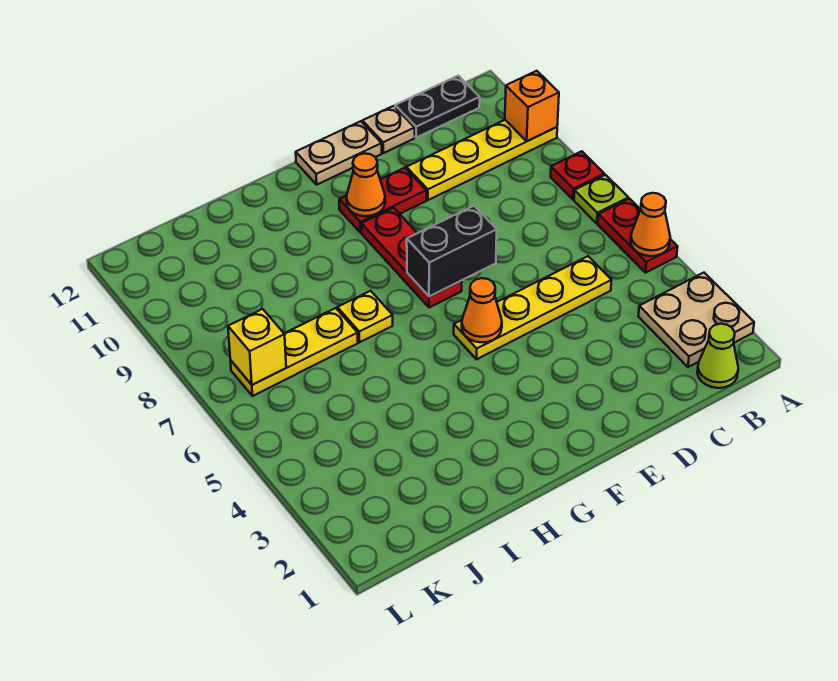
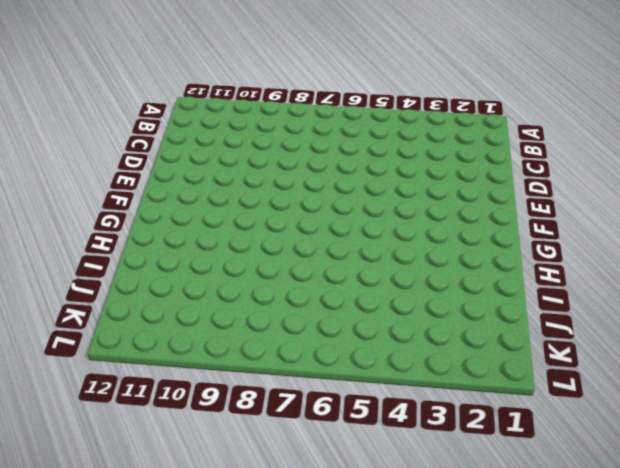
none -> tan plate A2:B3 level 1
none -> red plate A5:A6 level 1
none -> lime plate A7 level 1

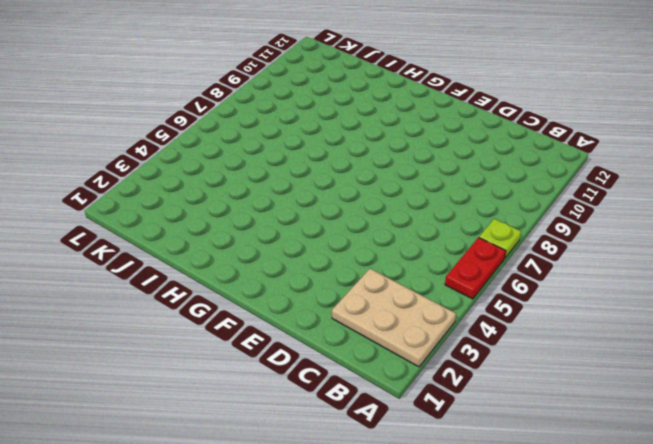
tan plate A2:C3 level 1 -> tan plate A2:B3 level 1
none -> red plate A8 level 1
none -> yellow plate A10:D10 level 1
none -> lime cone B1 level 1

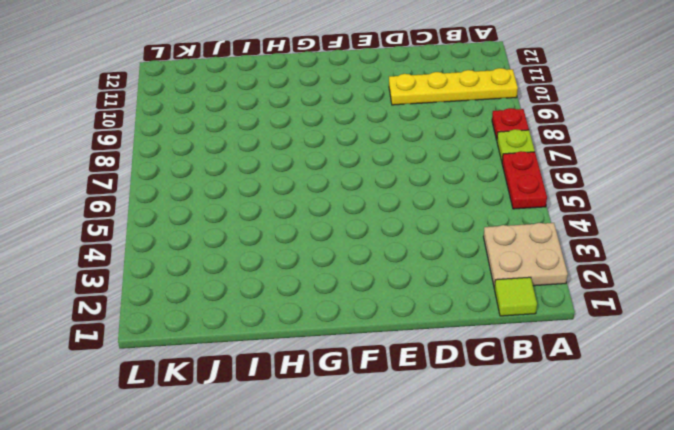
lime tile B1 level 1 -> lime cone B1 level 1
none -> black plate B12:C12 level 1
none -> yellow plate C5:F5 level 1
none -> tan plate D12 level 1

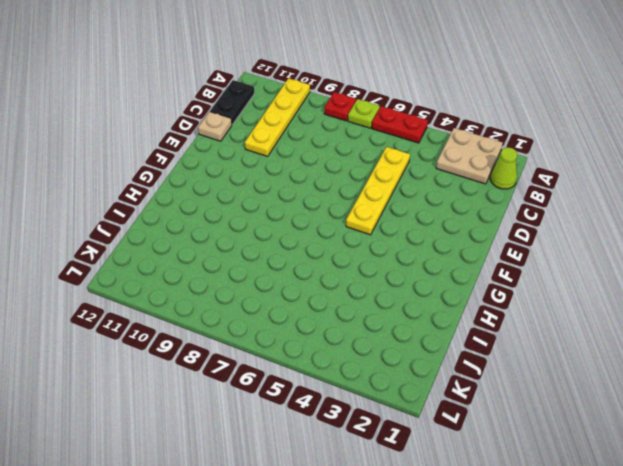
none -> red plate E10:F10 level 1
none -> tan plate E12:F12 level 1
none -> red plate F7:F9 level 1

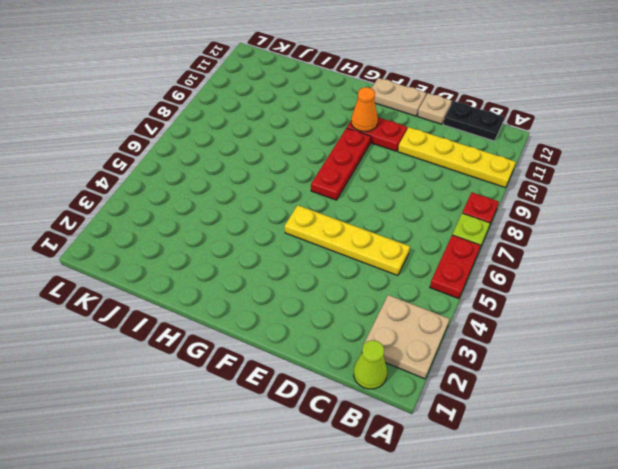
none -> yellow plate H7 level 1
none -> yellow plate I7:K7 level 1
none -> orange cone A5 level 2

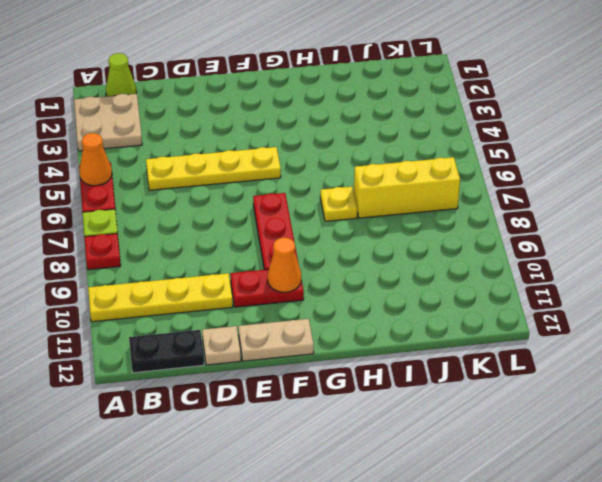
yellow brick I7:K7 level 1 -> yellow plate I7:K7 level 1
none -> orange brick A10 level 2
none -> black brick E7:F7 level 2
none -> orange cone F5 level 2

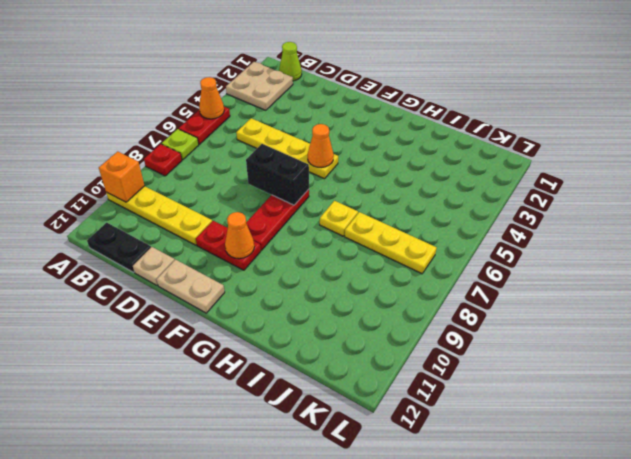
none -> yellow brick K7 level 2

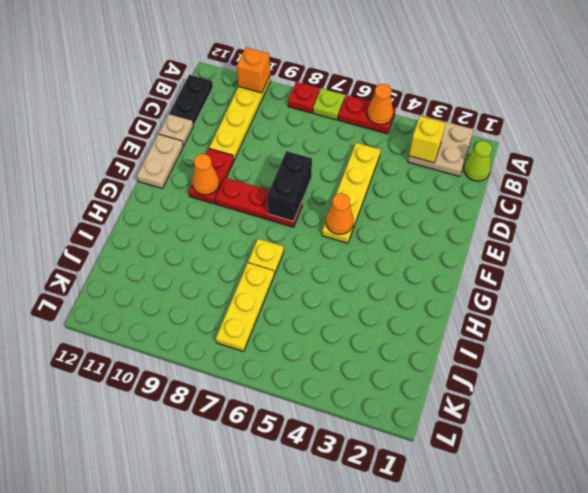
yellow brick B3 level 2 -> yellow brick K7 level 2

